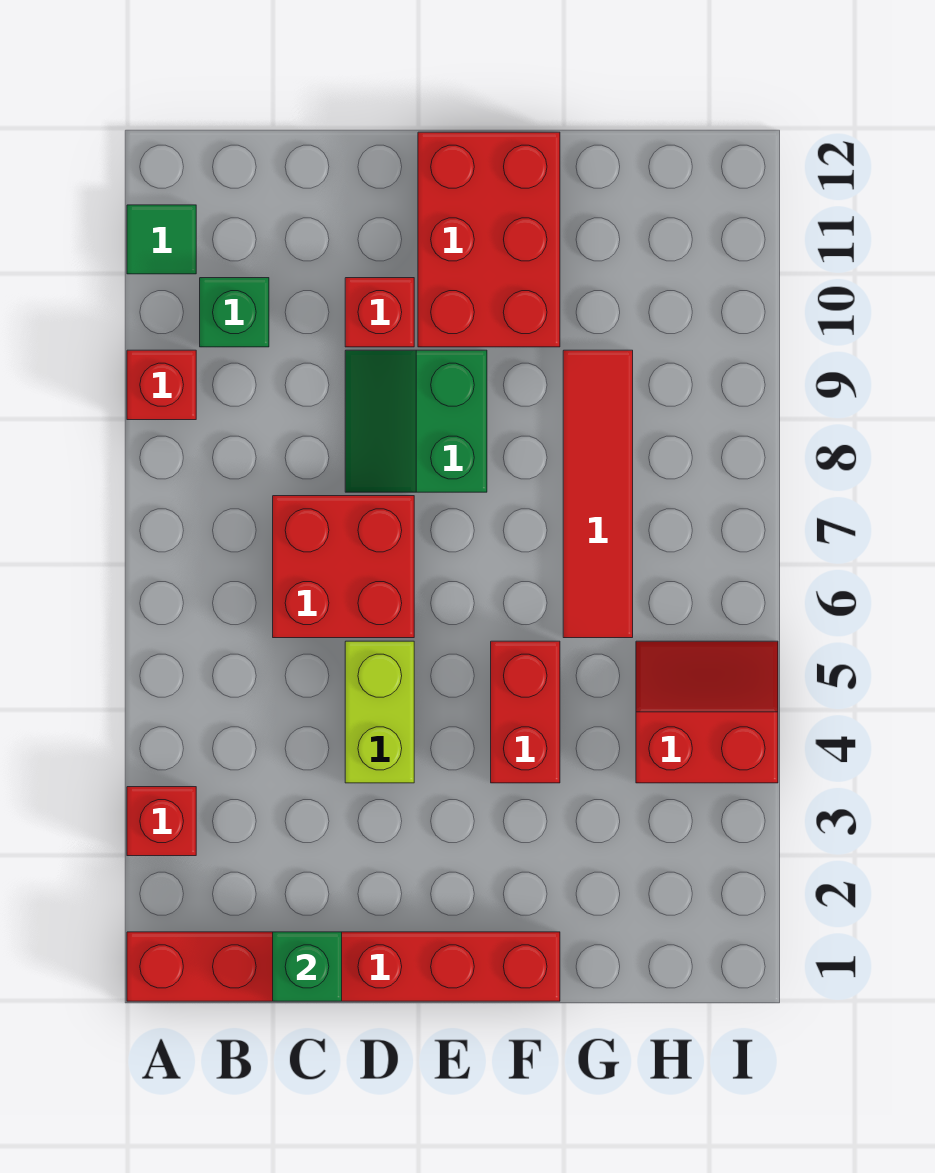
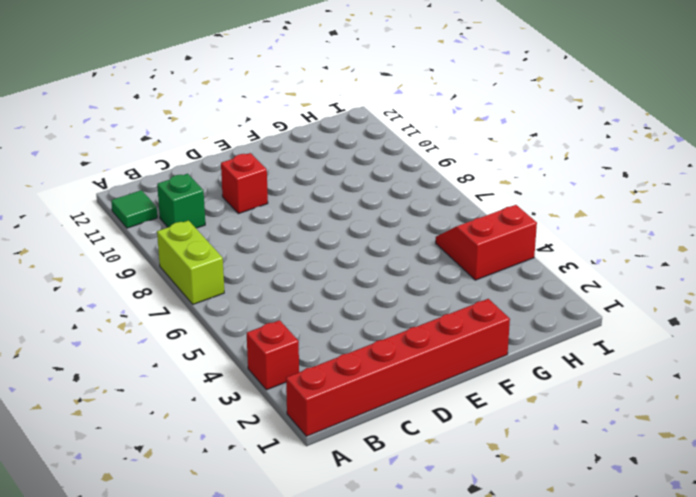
lime brick A7:A8 level 1 -> lime brick D4:D5 level 1
none -> red brick A9 level 1
none -> red brick C6:D7 level 1
none -> green slope D8:E9 level 1 top E

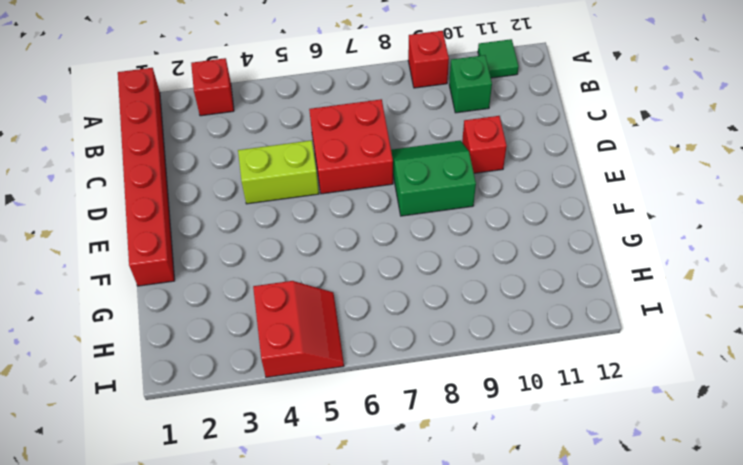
none -> red brick E10:F12 level 1
none -> red brick F4:F5 level 1
none -> red tile G6:G9 level 1

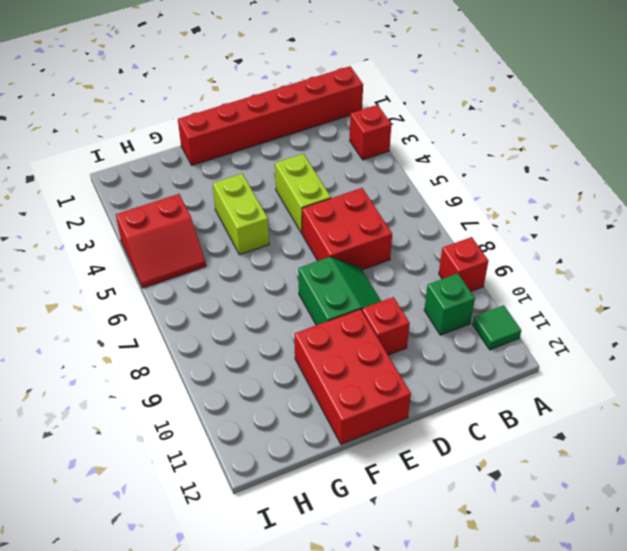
lime brick F4:F5 level 1 -> red brick F4:F5 level 1
none -> red tile G6:G9 level 1
none -> green brick C1 level 2

